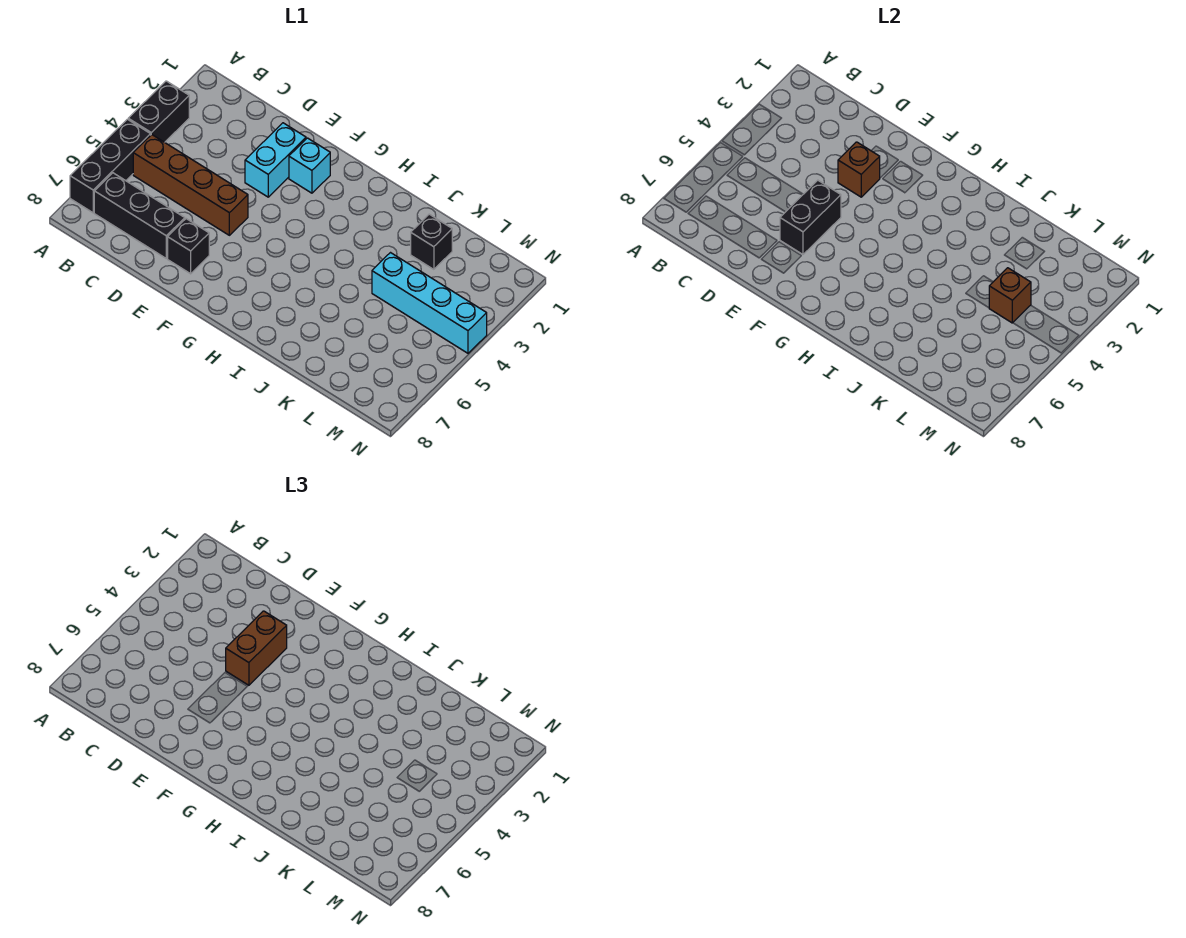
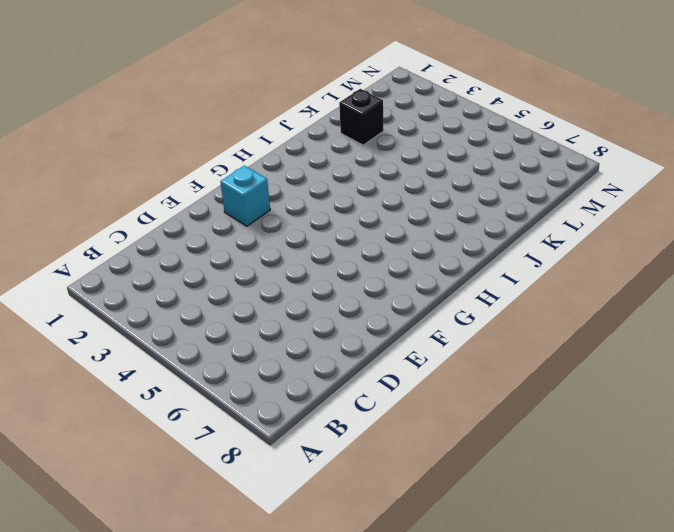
none -> black brick A3:A4 level 1
none -> black brick A5:A7 level 1
none -> brown brick B5:E5 level 1

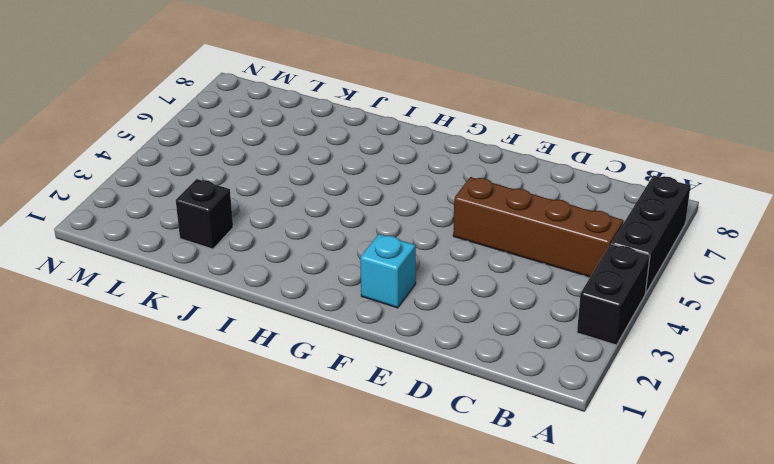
none -> black brick B7:D7 level 1
none -> cyan brick E2:E3 level 1
none -> black brick E7 level 1

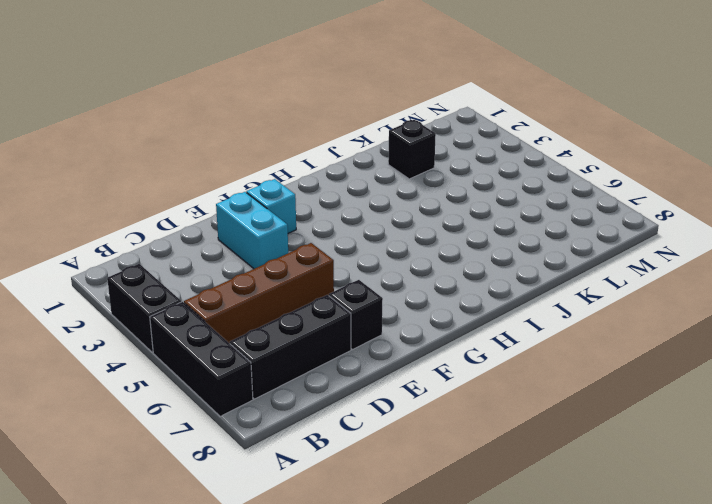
none -> cyan brick K4:N4 level 1
none -> brown brick E3 level 2
none -> black brick E5:E6 level 2

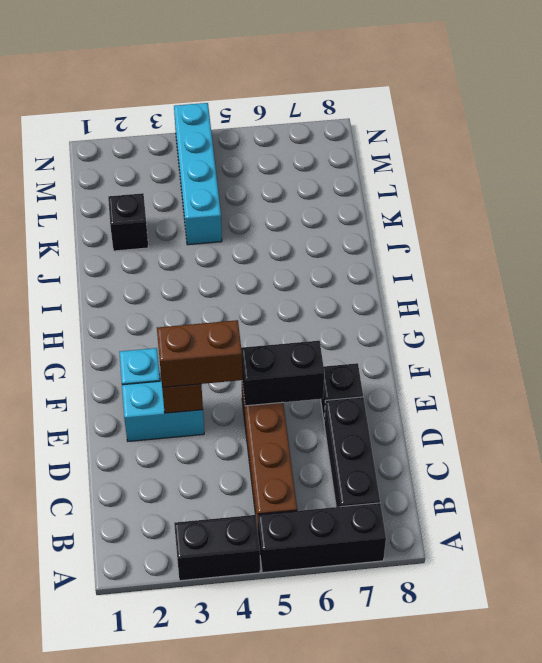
none -> brown brick L4 level 2

